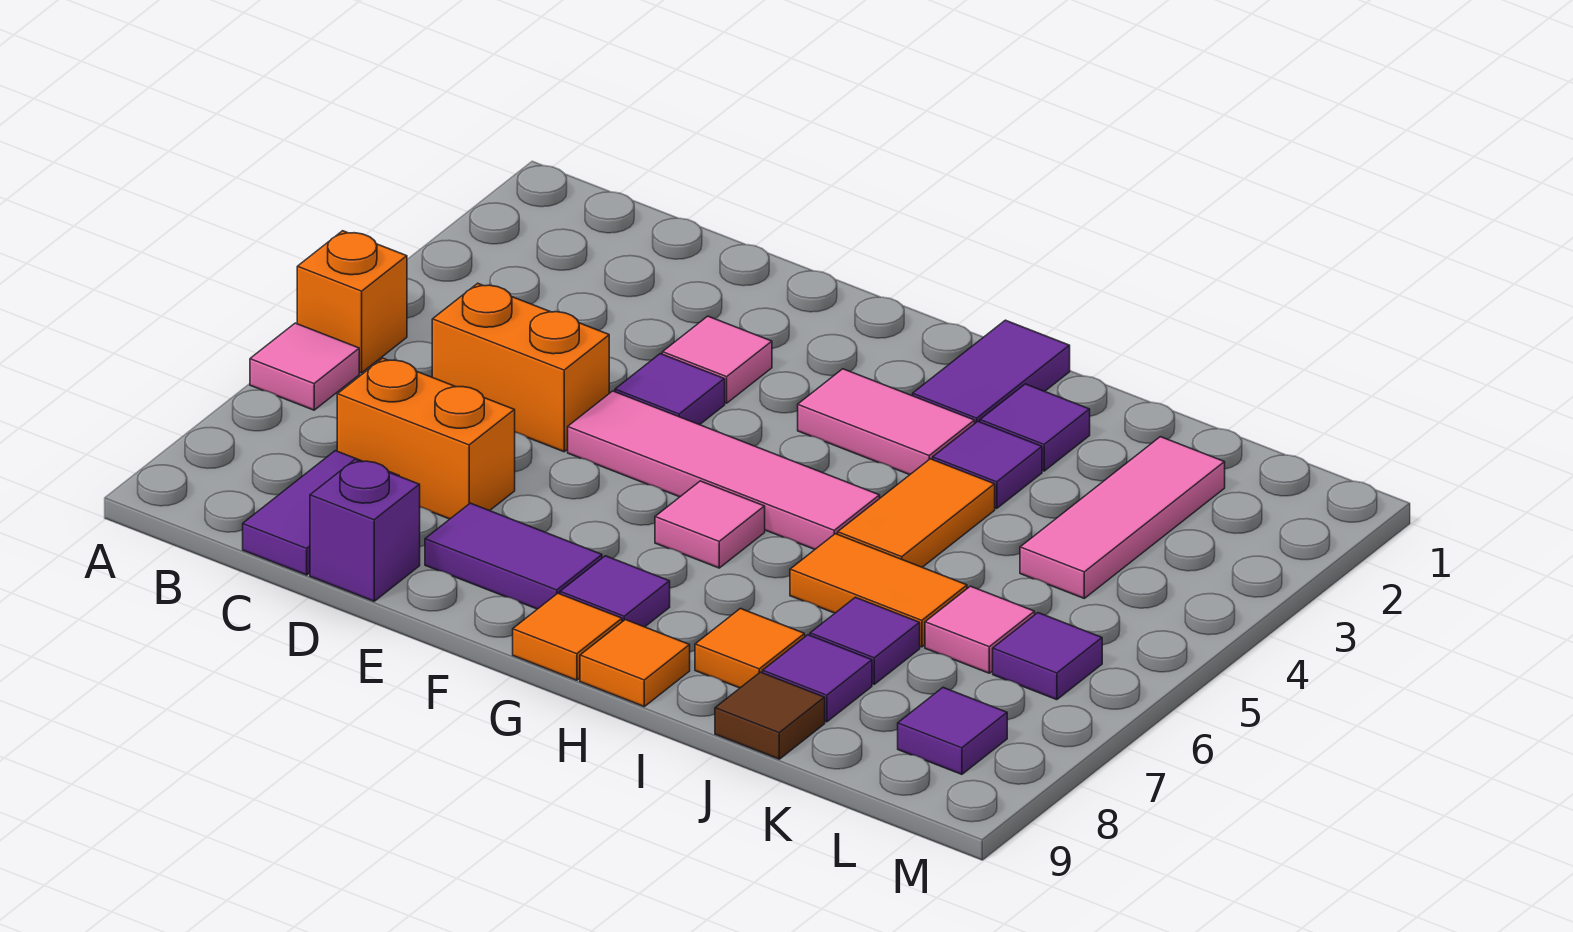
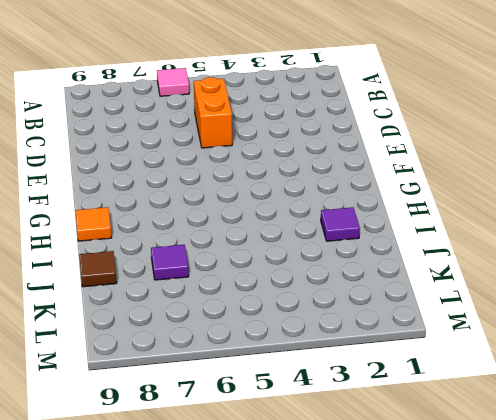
none -> orange brick A5 level 1
none -> orange brick C7:D7 level 1
none -> purple tile C8:C9 level 1

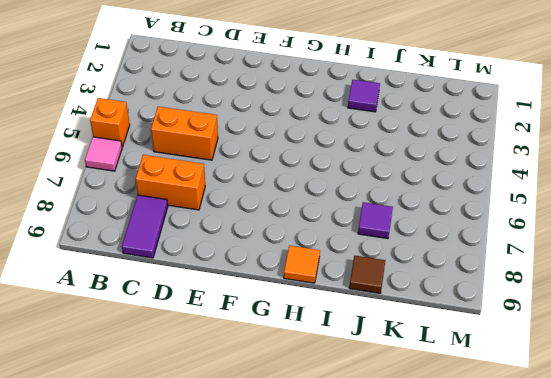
none -> purple brick D9 level 1
none -> pink tile E3 level 1
none -> purple tile E4 level 1

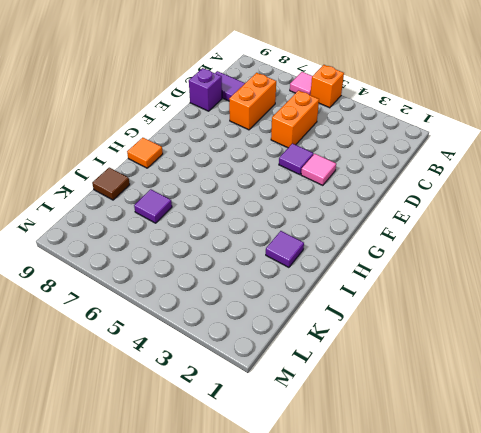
none -> pink tile E5:H5 level 1
none -> purple tile E8:F8 level 1
none -> pink tile G3:H3 level 1

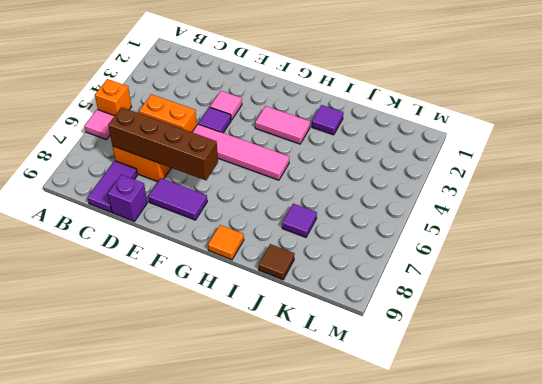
brown brick C7:F7 level 2 -> none
none -> pink tile G6 level 1
none -> purple tile G8 level 1
none -> orange tile G9 level 1

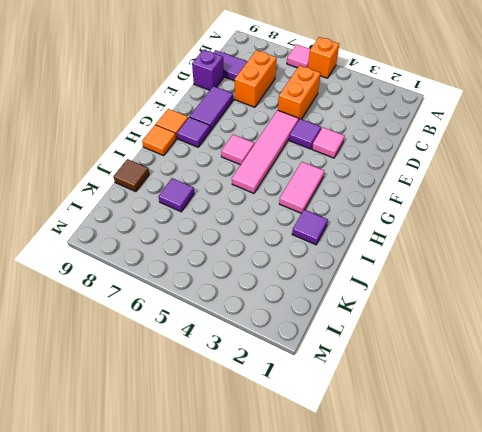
none -> purple tile H1:H2 level 1
none -> purple tile I3 level 1
none -> orange tile I4:I5 level 1

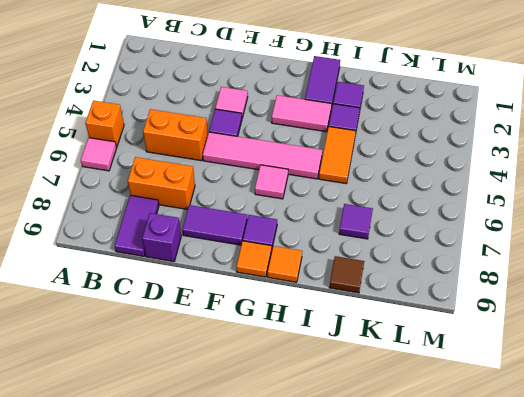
none -> orange tile I6:J6 level 1
none -> orange tile I8 level 1
none -> purple tile J8 level 1

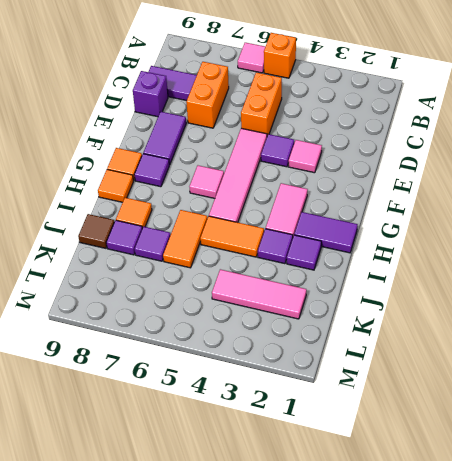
none -> pink tile K6 level 1
none -> purple tile L6 level 1
none -> purple tile L8 level 1

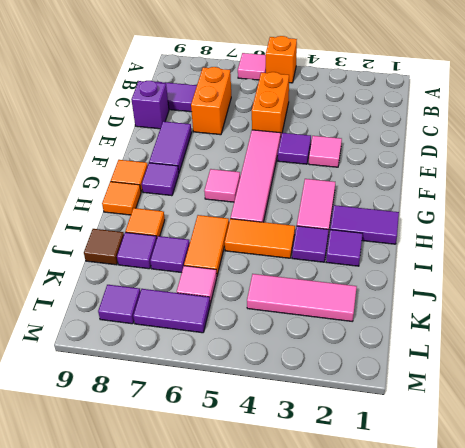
purple tile L6:L7 level 1 -> purple tile L6 level 1

